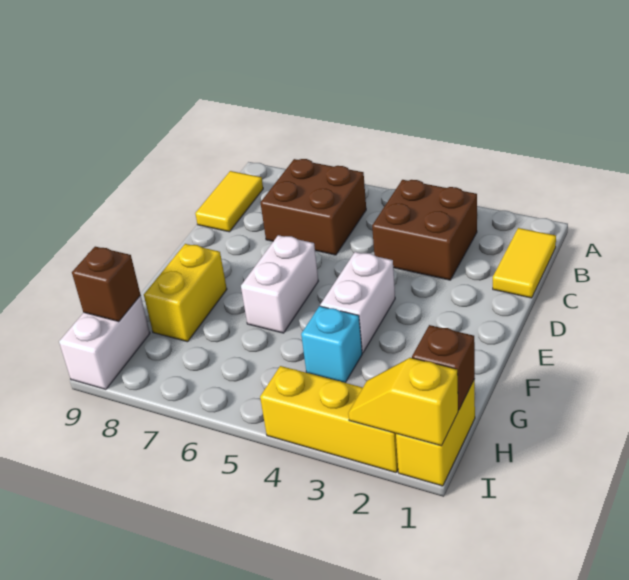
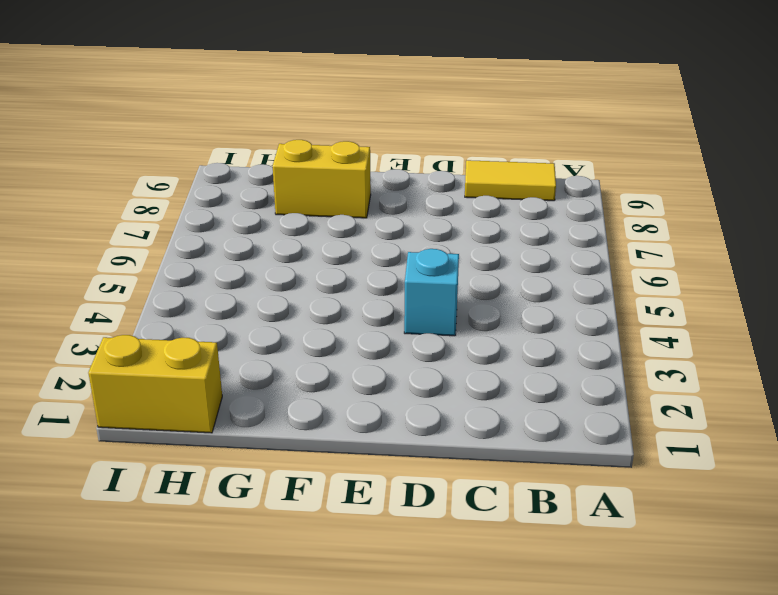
cyan brick D4 level 1 -> cyan brick G4 level 1
none -> yellow tile B1:C1 level 1
none -> brown brick B3:C4 level 1
none -> brown brick B6:C7 level 1

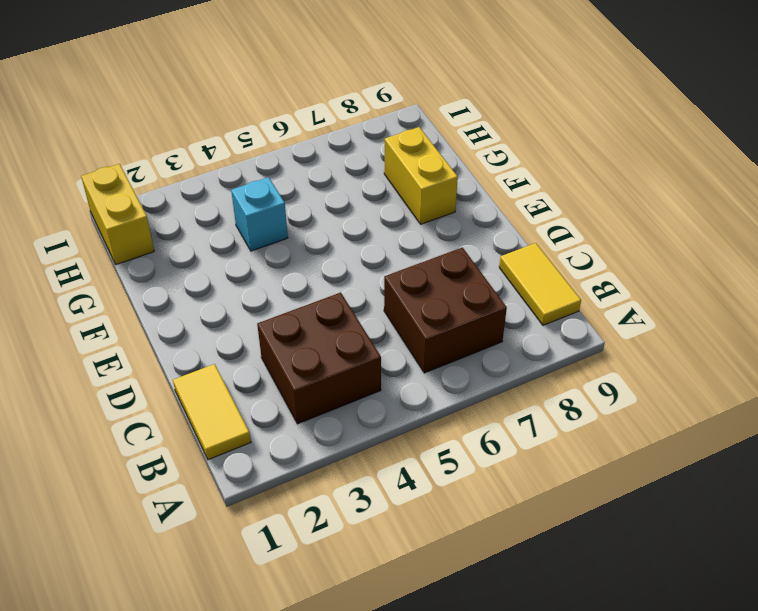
none -> white brick E4:F4 level 1
none -> white brick E6:F6 level 1
none -> white brick H9:I9 level 1

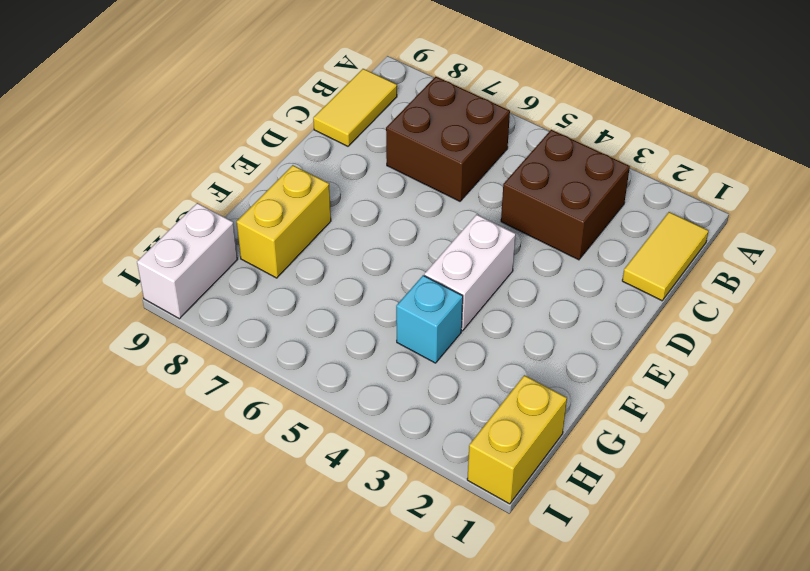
none -> white brick E6:F6 level 1
none -> yellow brick I2:I4 level 1
none -> brown brick H1 level 2

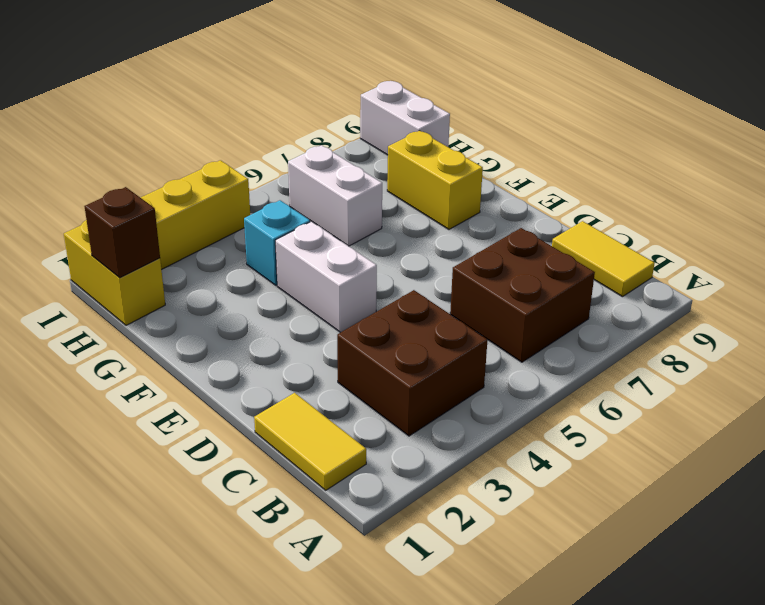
white brick G6:H6 level 1 -> white brick E6:F6 level 1
none -> brown brick H9 level 2
none -> yellow slope I1:I2 level 2 top 1

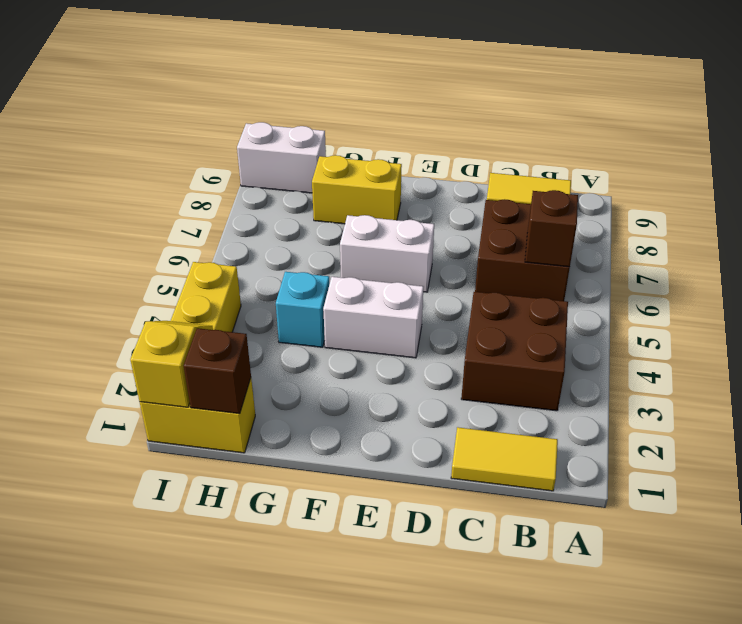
brown brick B6 level 2 -> brown brick H9 level 2

